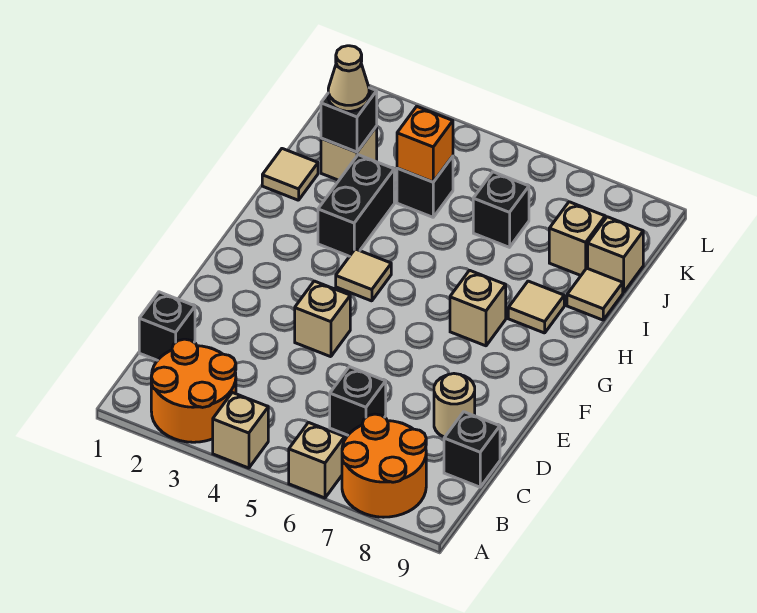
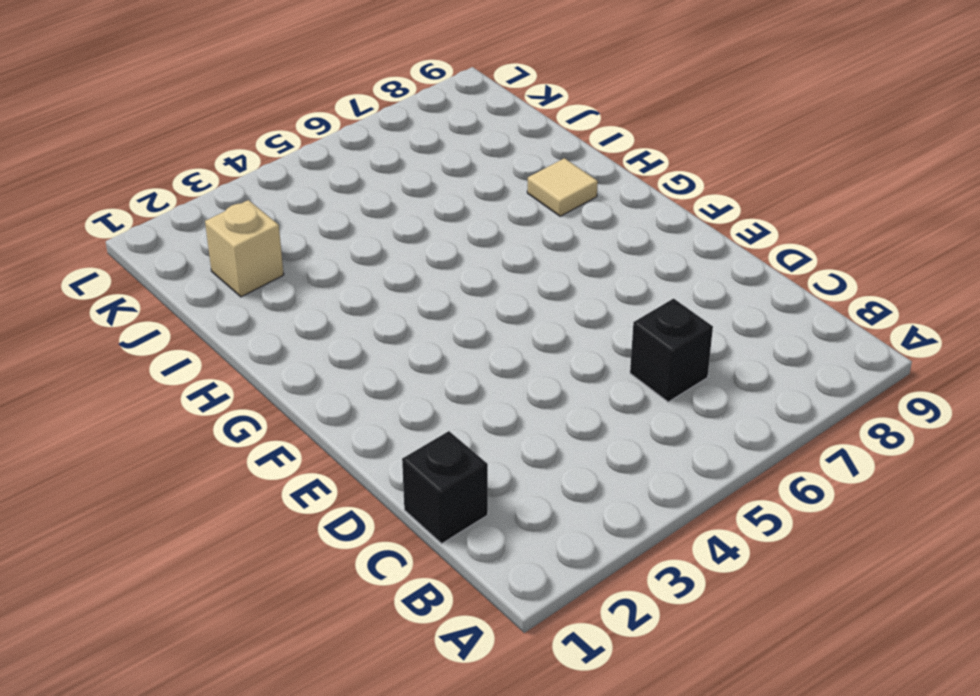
none -> orange round brick A2:B3 level 1
none -> tan brick A4 level 1
none -> tan brick A6 level 1

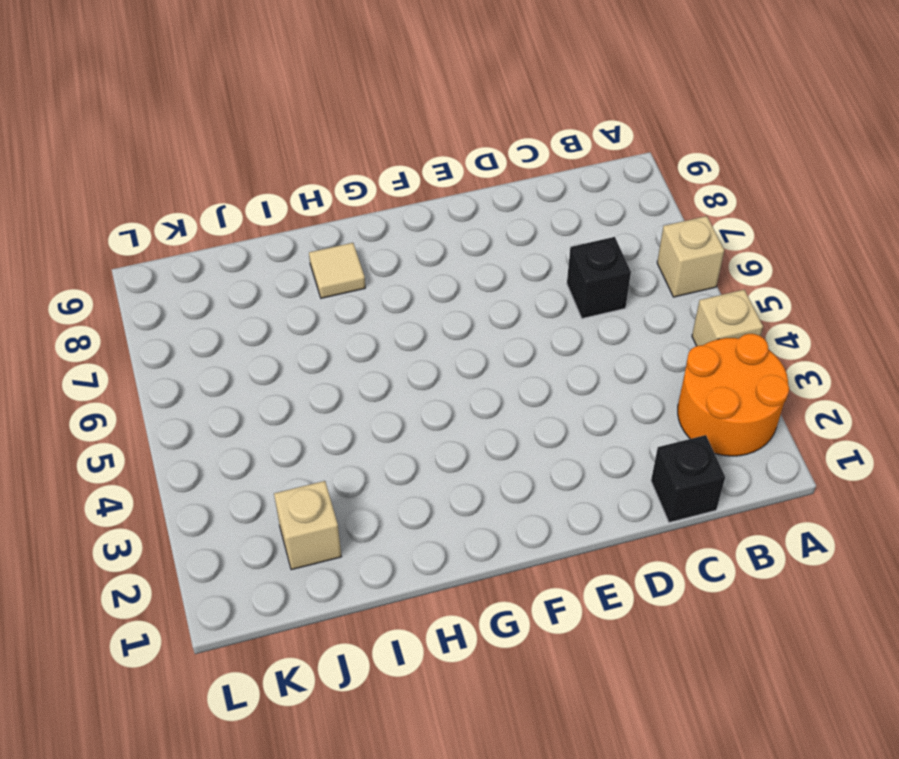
none -> orange round brick A7:B8 level 1
none -> black brick C9 level 1
none -> tan round brick D8 level 1

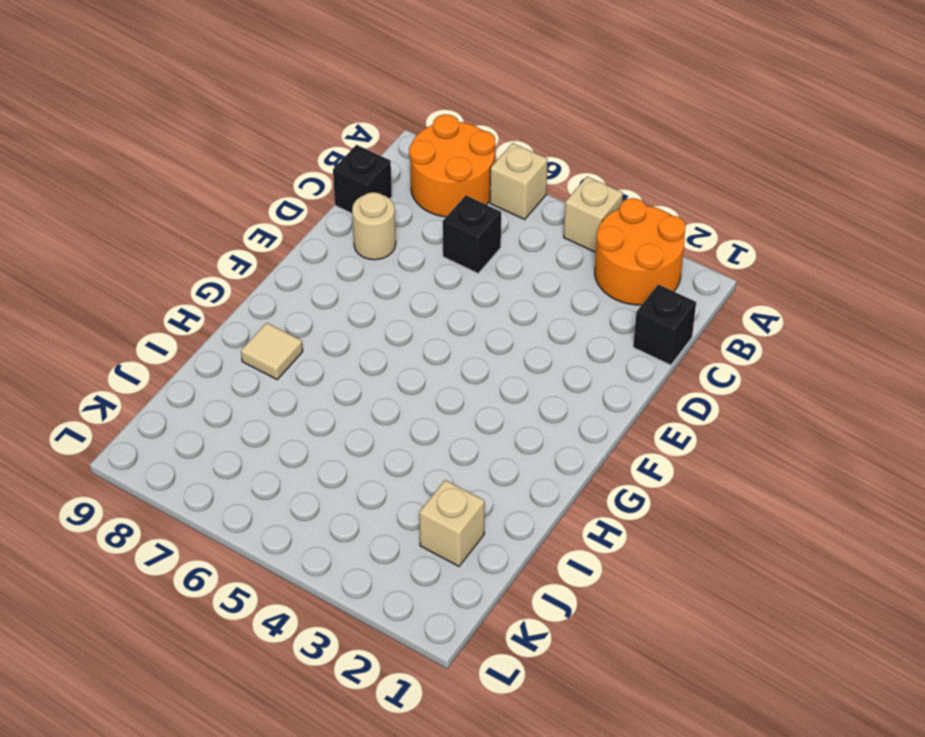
none -> tan brick E4 level 1
none -> tan tile G4 level 1
none -> tan brick G7 level 1

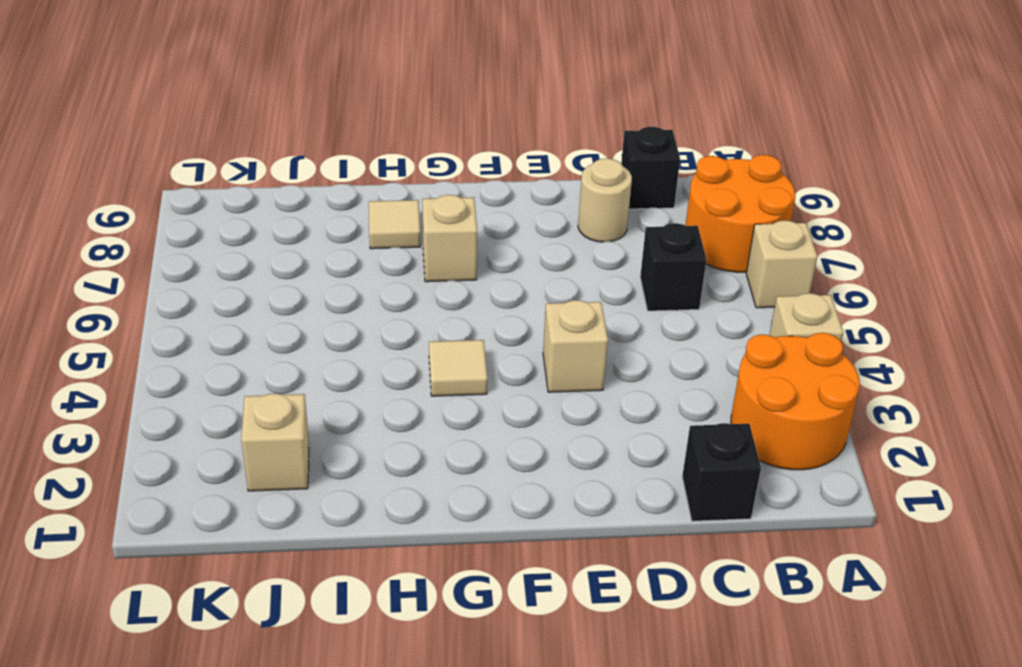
none -> black brick H3:I3 level 1
none -> tan tile I1 level 1
none -> tan tile I9 level 1

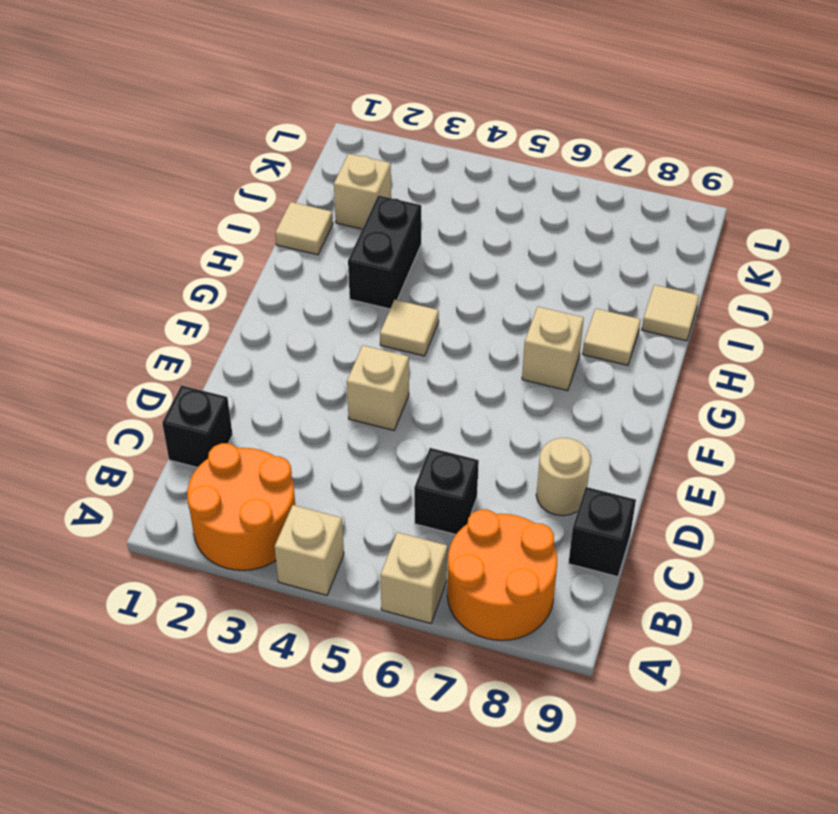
none -> black brick J4 level 1
none -> black brick J6 level 1
none -> tan brick J8 level 1

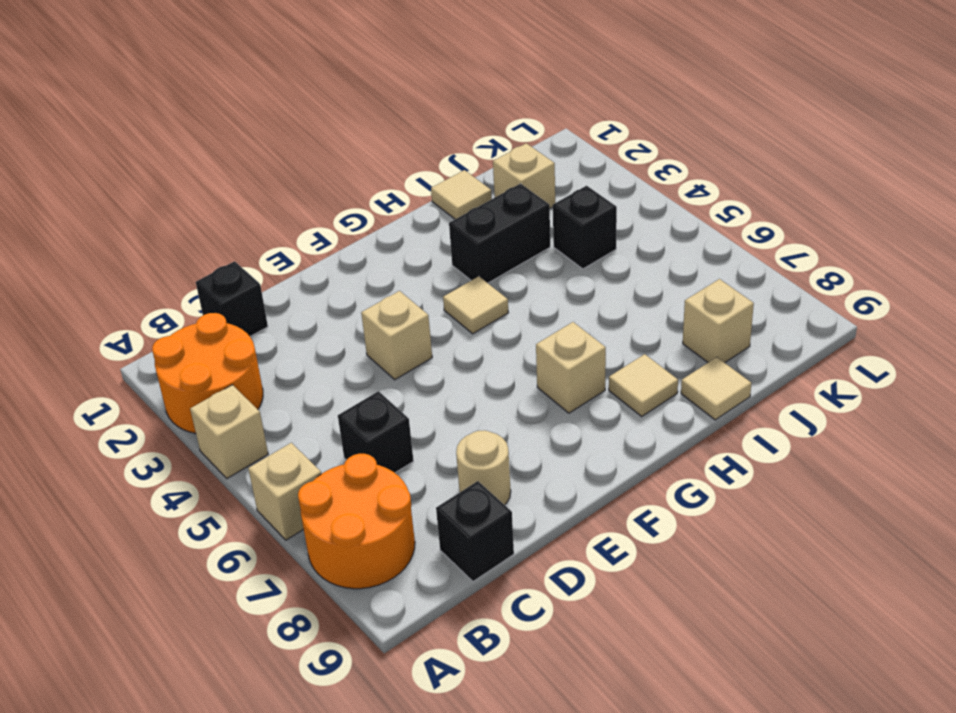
none -> black brick J6 level 1
none -> tan brick J9 level 1
none -> black brick J2 level 2

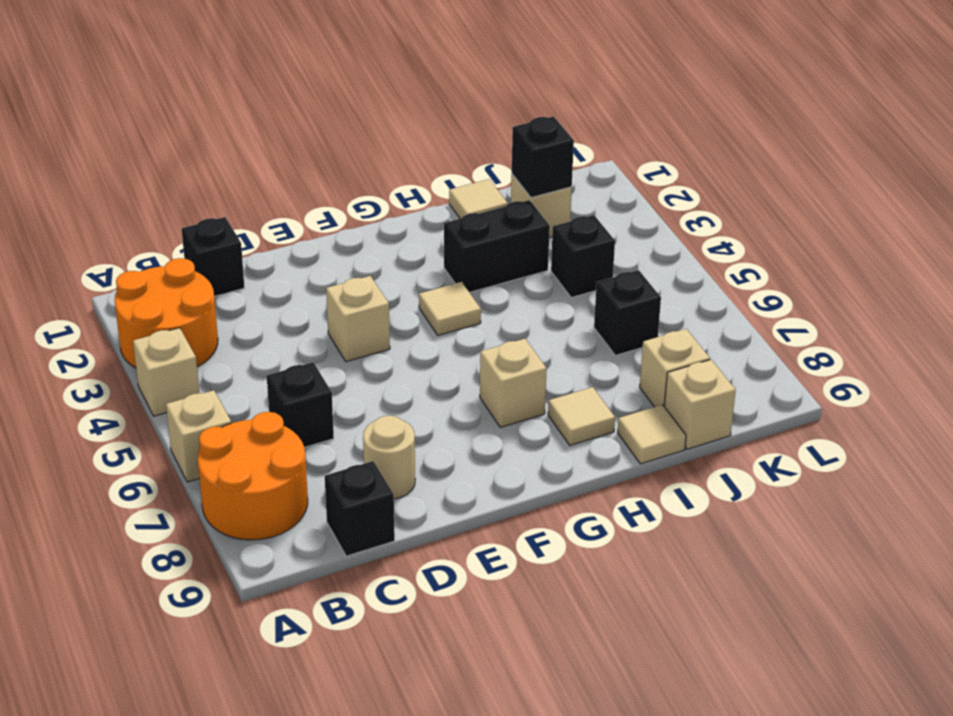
none -> orange brick J4 level 2
none -> tan cone J2 level 3

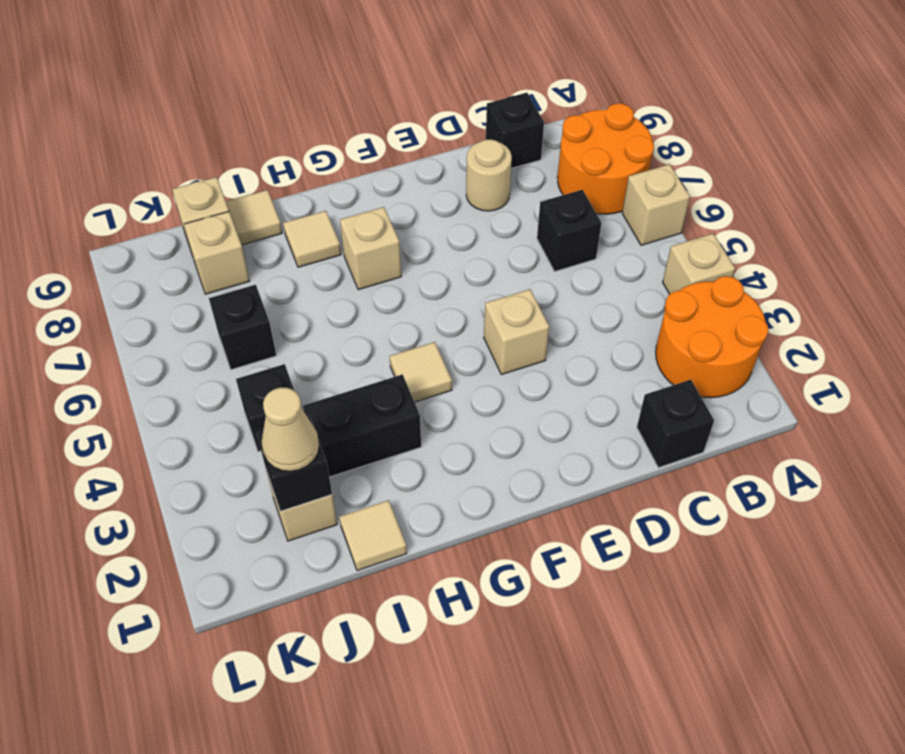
none -> orange brick J4 level 2

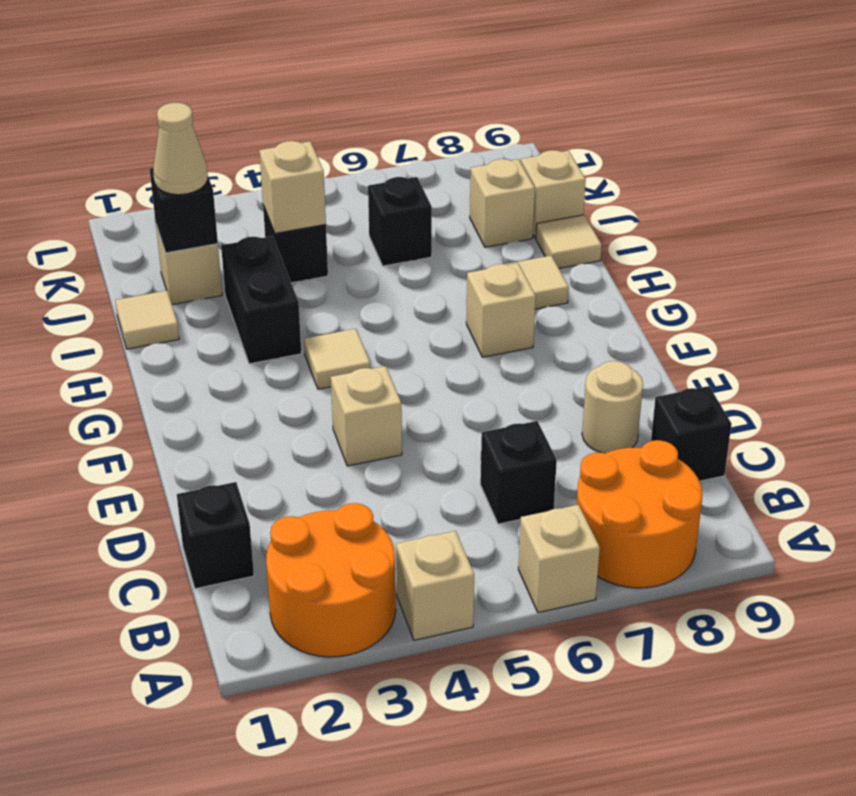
tan brick J4 level 2 -> orange brick J4 level 2

